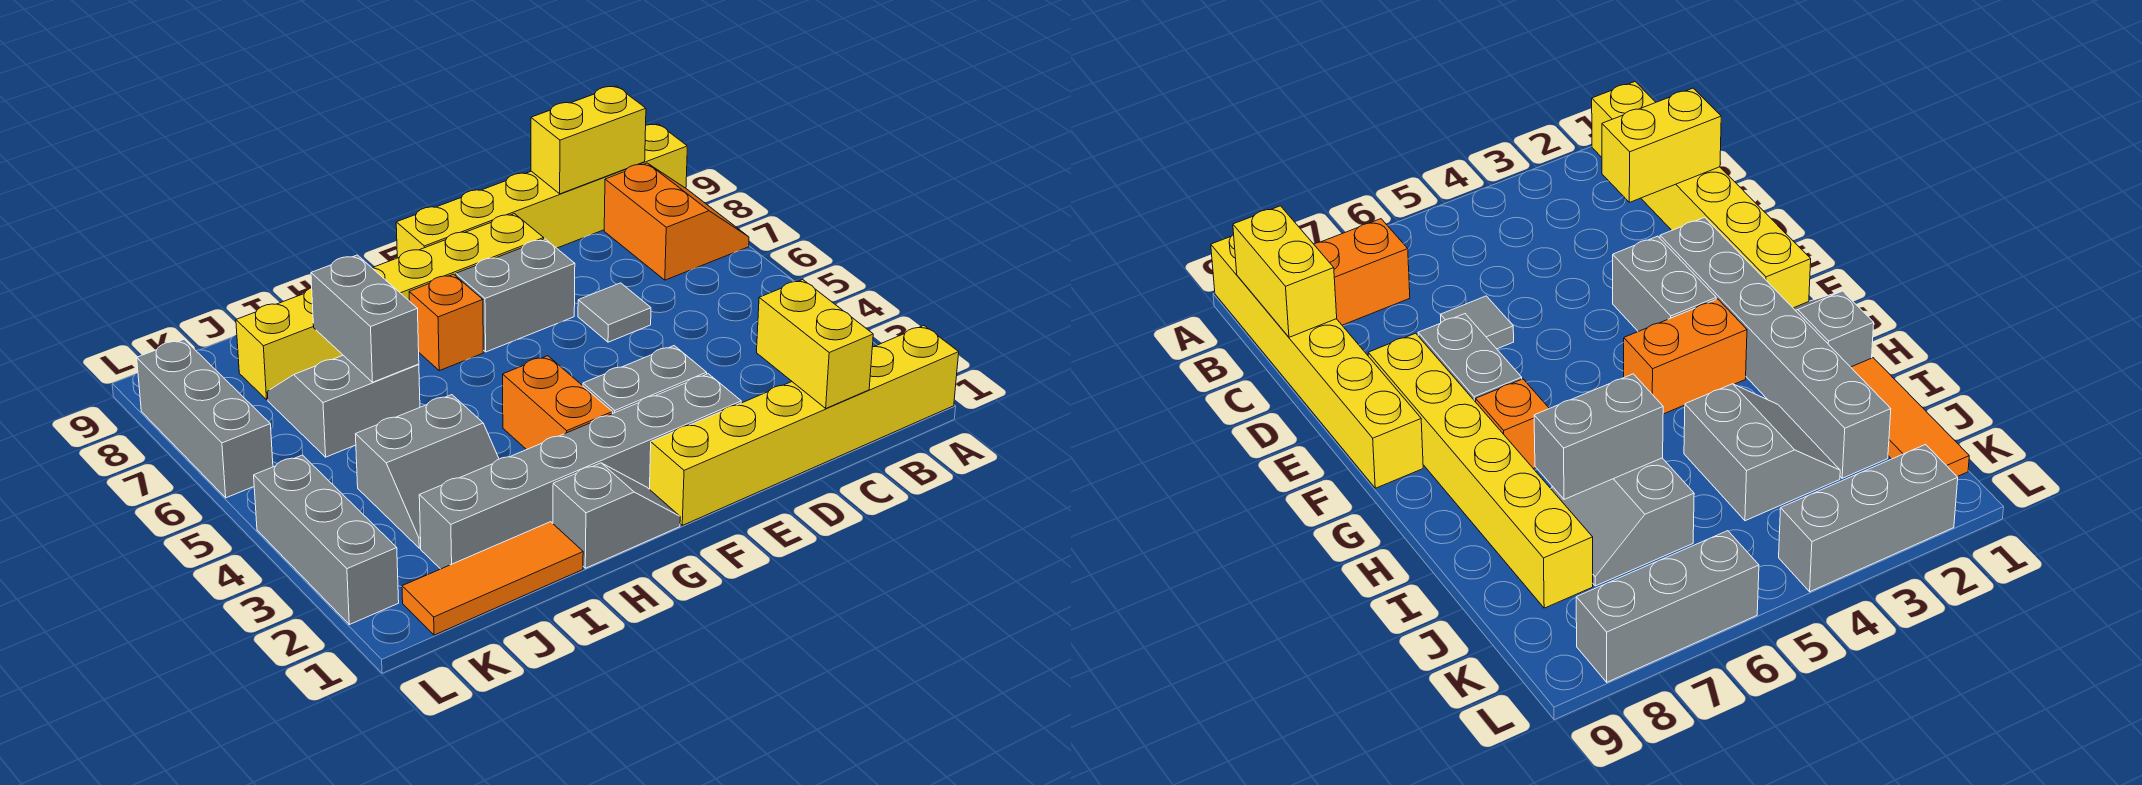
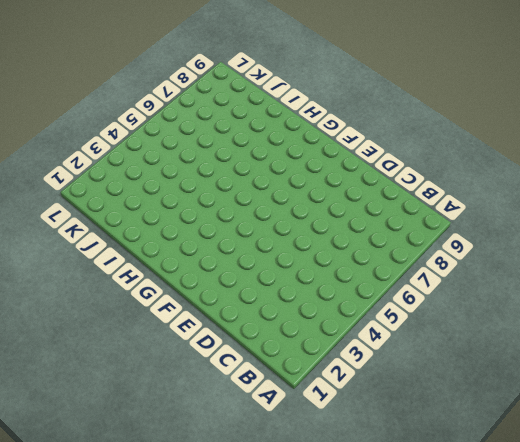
none -> yellow brick A1:F1 level 1
none -> orange slope A7:B8 level 1 top B
none -> yellow brick A9:F9 level 1

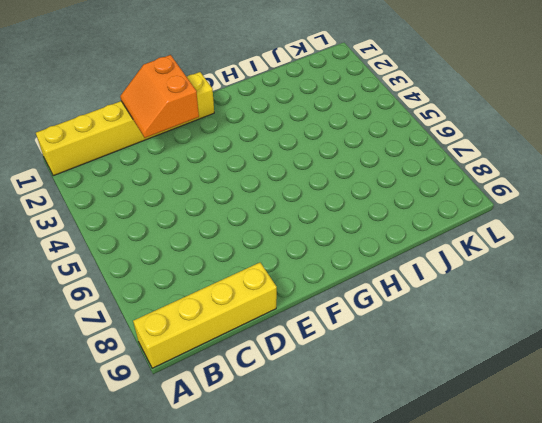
yellow brick A9:D9 level 1 -> yellow brick A9:F9 level 1
orange slope D1:E2 level 2 top E -> orange slope A7:B8 level 1 top B
none -> grey tile D6 level 1
none -> grey brick E2:J2 level 1
none -> grey brick E3:F3 level 1

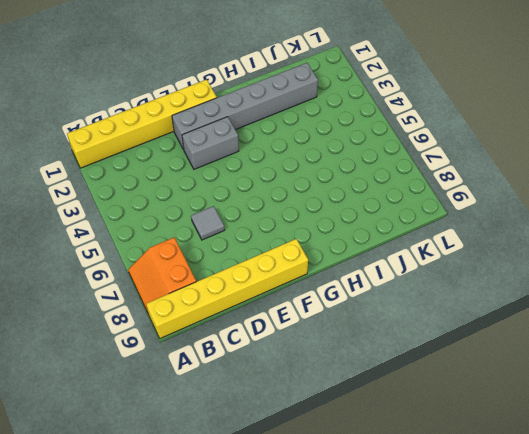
none -> grey brick E7:F7 level 1
none -> yellow brick E8:J8 level 1
none -> grey slope G1:H1 level 1 top H

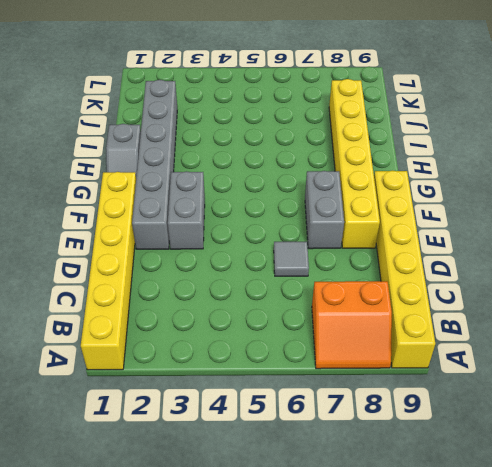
none -> orange brick G3:G4 level 1
none -> orange brick G7 level 1
none -> orange tile I1:K1 level 1

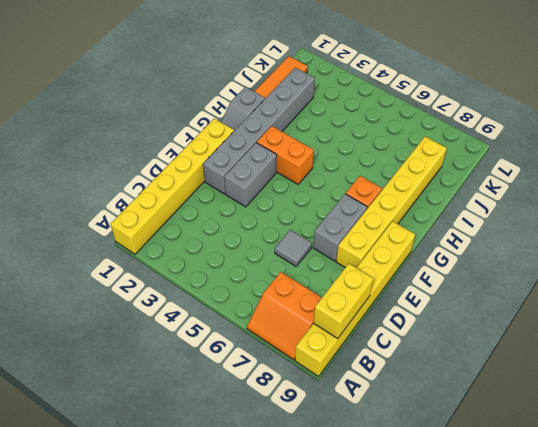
none -> grey slope I3:J4 level 1 top 4
none -> grey slope I6:J7 level 1 top 6
none -> grey brick L2:L4 level 1

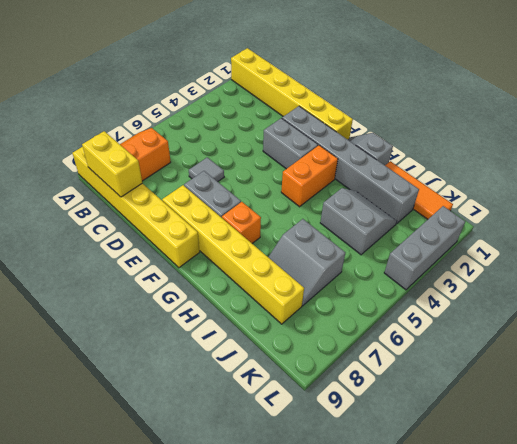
none -> grey brick L6:L8 level 1
none -> yellow brick C1:C2 level 2
none -> grey brick I6:I7 level 2

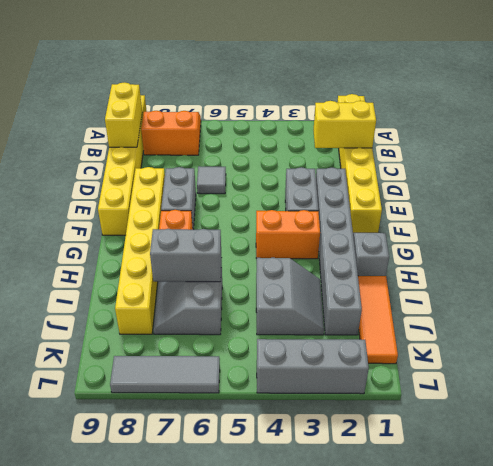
grey tile L6:L8 level 1 -> grey brick L6:L8 level 1

